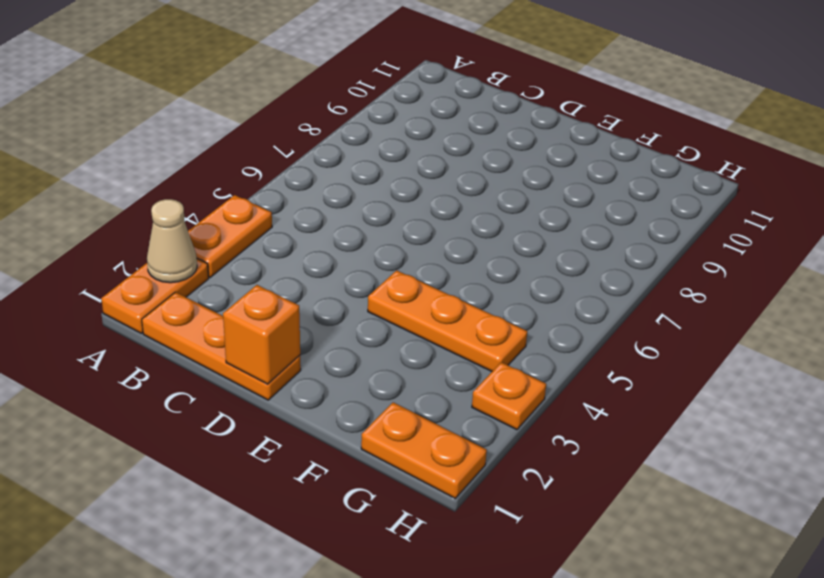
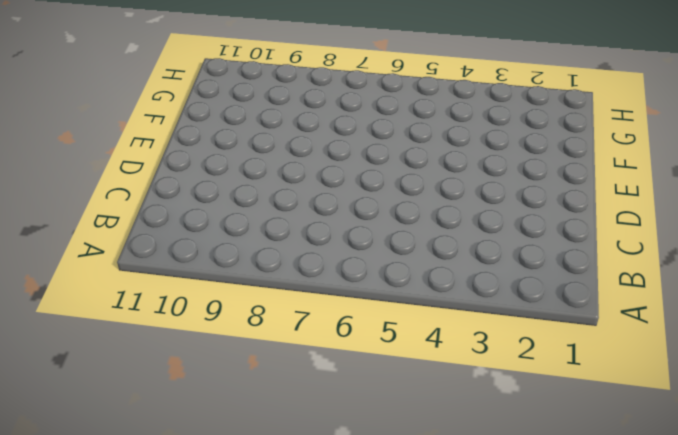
none -> orange plate A1:A2 level 1
none -> orange plate A3:A4 level 1

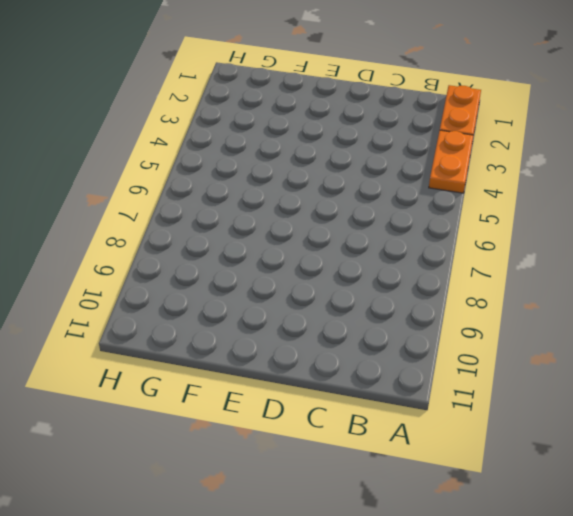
none -> orange plate B1:D1 level 1
none -> orange plate E4:G4 level 1

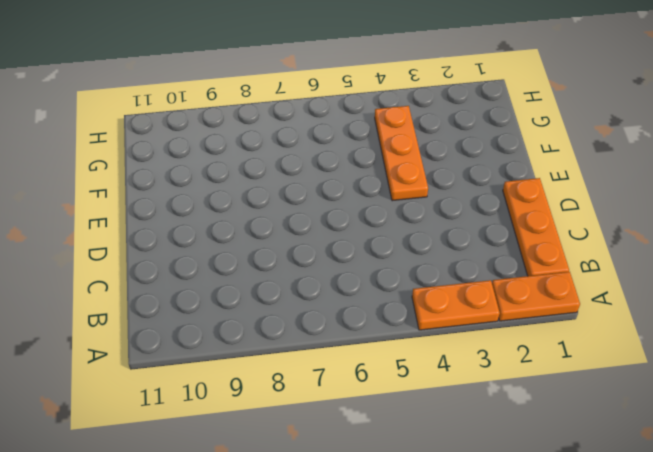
none -> orange plate G1:H1 level 1
none -> orange plate H3 level 1

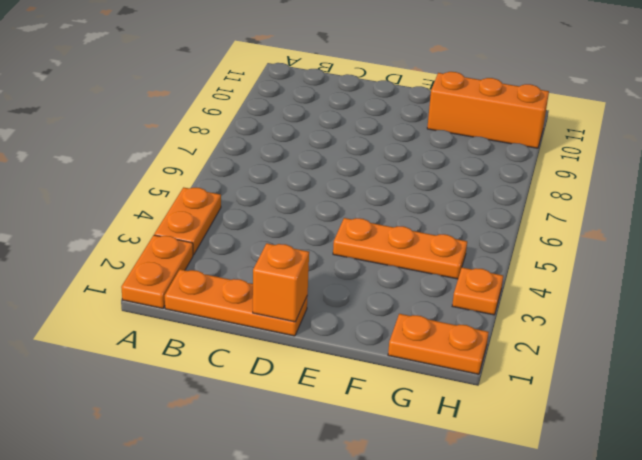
orange brick F10:H10 level 1 -> none
none -> tan cone A2 level 2

